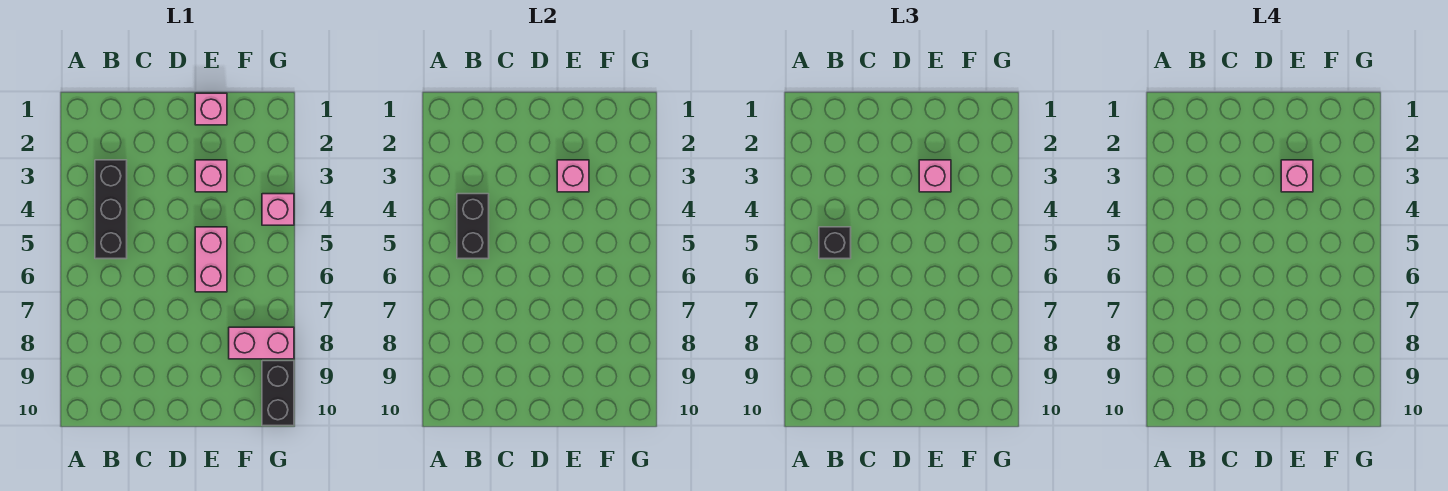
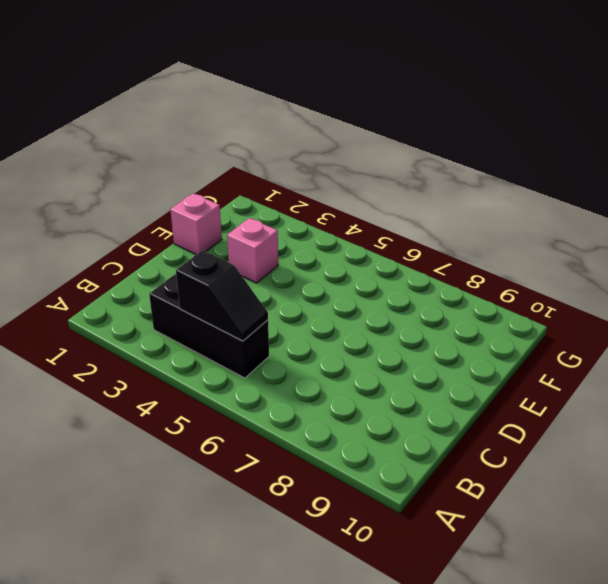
black slope B4:B5 level 2 top 4 -> black brick B4:B5 level 2
none -> pink brick E5:E6 level 1
none -> pink brick F8:G8 level 1
none -> pink brick G4 level 1

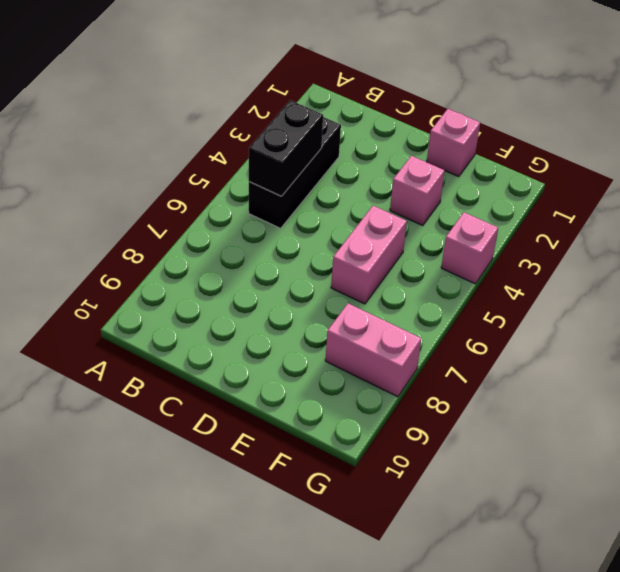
none -> black brick G9:G10 level 1
none -> pink brick E3 level 2
none -> black brick B5 level 3

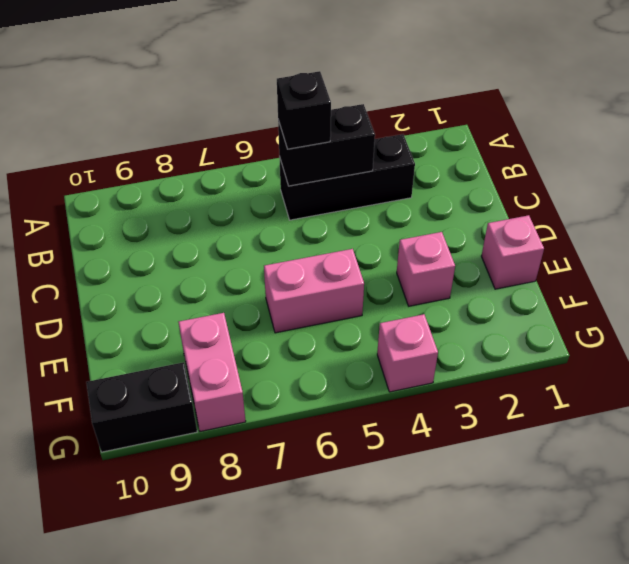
none -> pink brick E3 level 2
none -> pink brick E3 level 3
none -> pink brick E3 level 4

